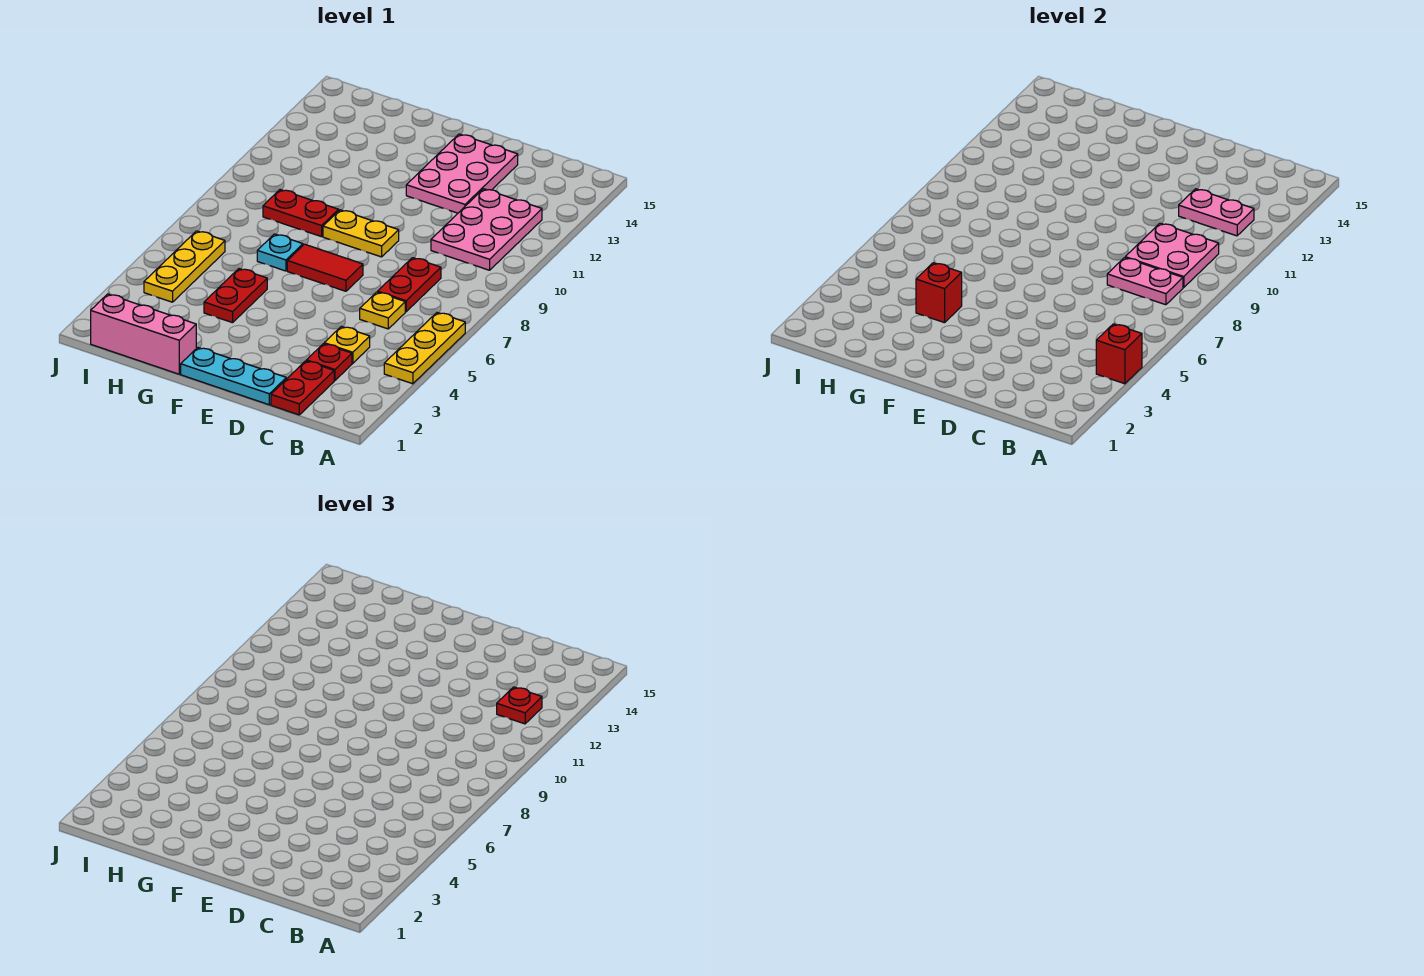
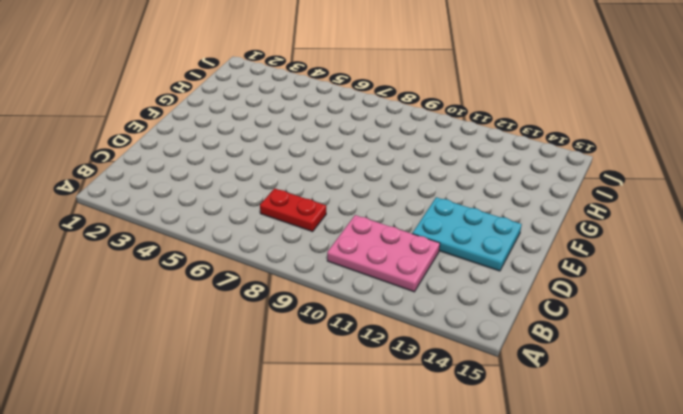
cyan plate D12:E14 level 1 -> pink plate D12:E14 level 1
none -> yellow plate A4:A6 level 1
none -> red plate C1:C2 level 1
none -> red plate C3 level 1

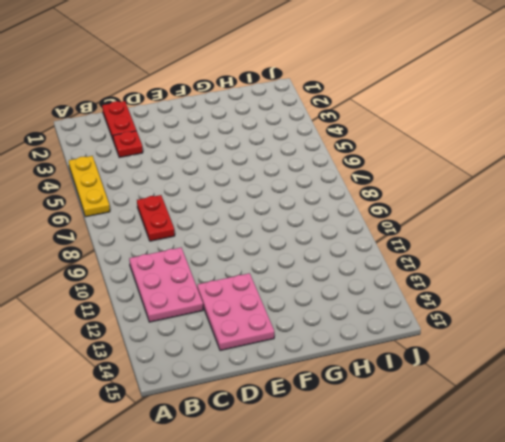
none -> yellow plate C4 level 1
none -> yellow plate C6 level 1
none -> cyan plate D1:F1 level 1

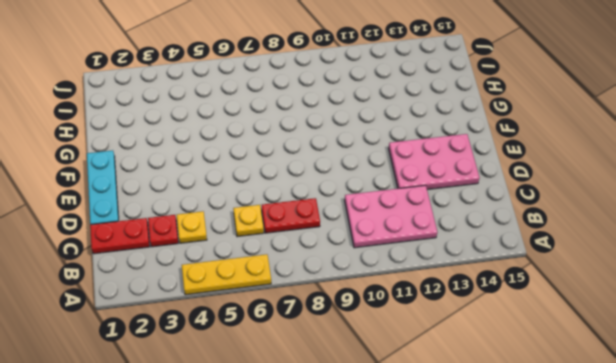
none -> red tile E7:F7 level 1
none -> yellow plate E9:F9 level 1
none -> pink brick G1:I1 level 1

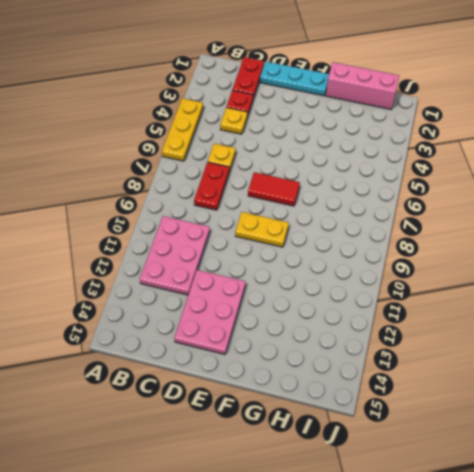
none -> red plate G4:G5 level 1
none -> cyan plate G7 level 1
none -> red plate G9:H9 level 1

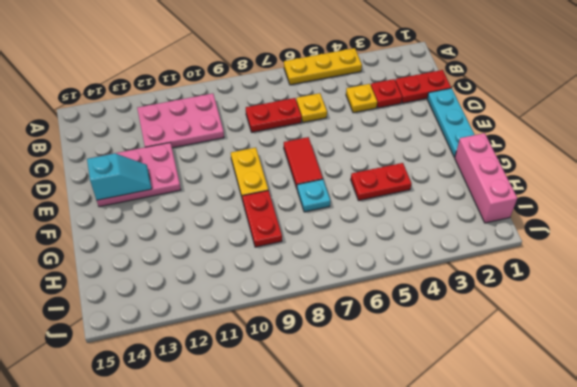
cyan slope E13:E14 level 2 top 14 -> none
none -> yellow plate I4:I6 level 1
none -> red brick A4 level 2
none -> pink plate B8:C8 level 2

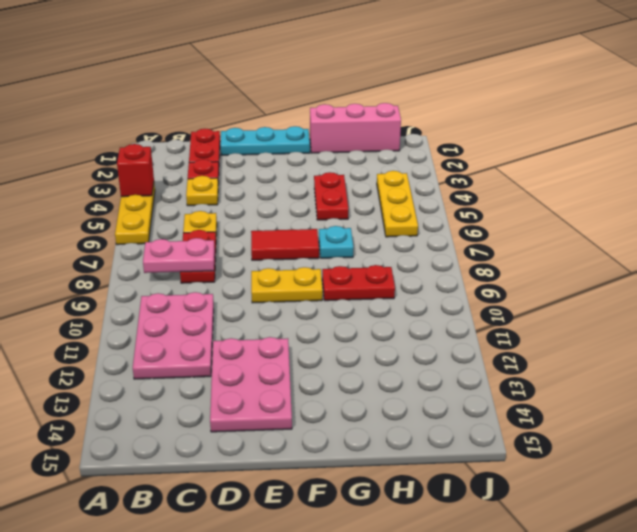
none -> pink plate B9:C10 level 2
none -> pink plate B12:C12 level 2
none -> red brick G4 level 2

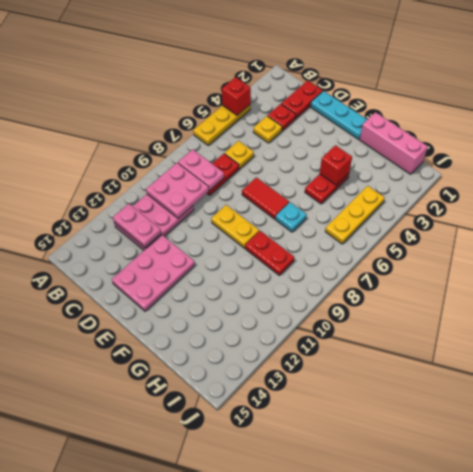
none -> red plate B12 level 3

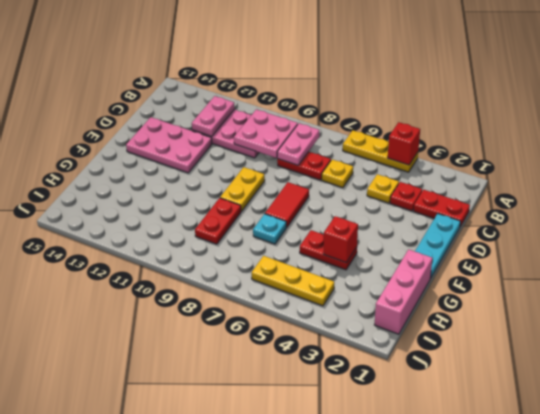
none -> red plate B12 level 3

